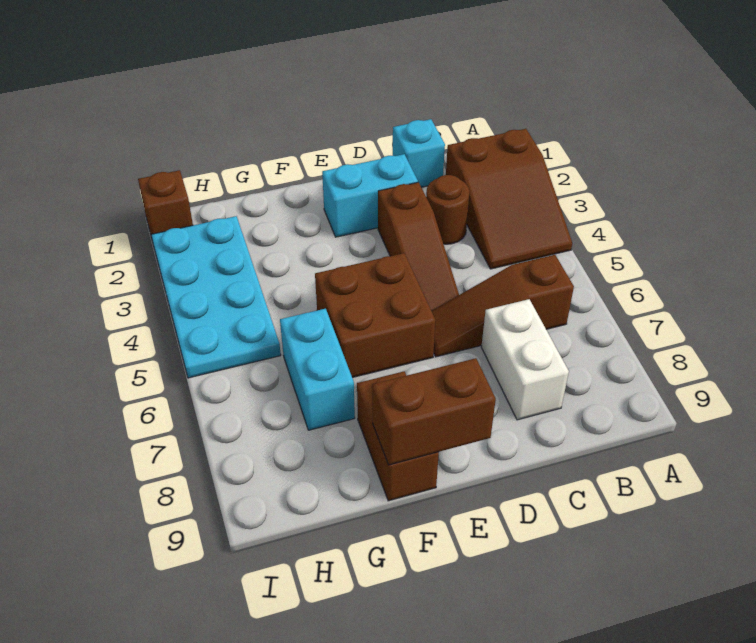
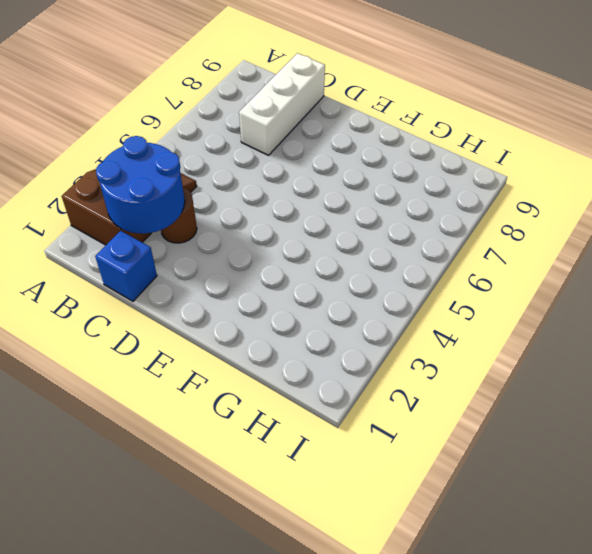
blue round brick B2:C3 level 2 -> none
blue brick C1 level 1 -> cyan brick C1 level 1
white brick C7:C9 level 1 -> white brick C7:C8 level 1
none -> brown slope B6:D6 level 1 top B
none -> cyan brick D2:E2 level 1
none -> brown slope D3:D5 level 1 top 3

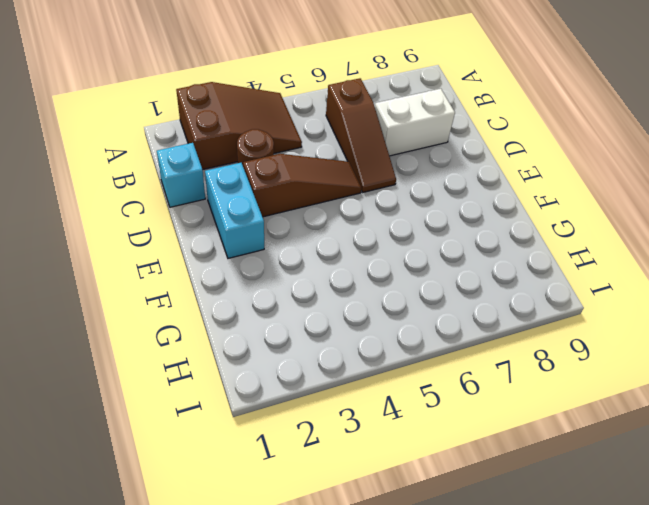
none -> brown brick E5:F6 level 1
none -> brown brick F8:F9 level 1
none -> cyan brick G6:G7 level 1

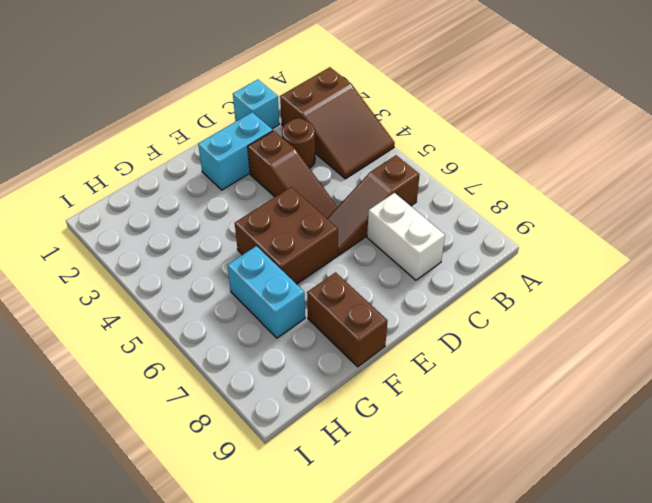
none -> cyan plate H2:I5 level 1
none -> brown brick I1 level 1
none -> brown brick E9:F9 level 2

